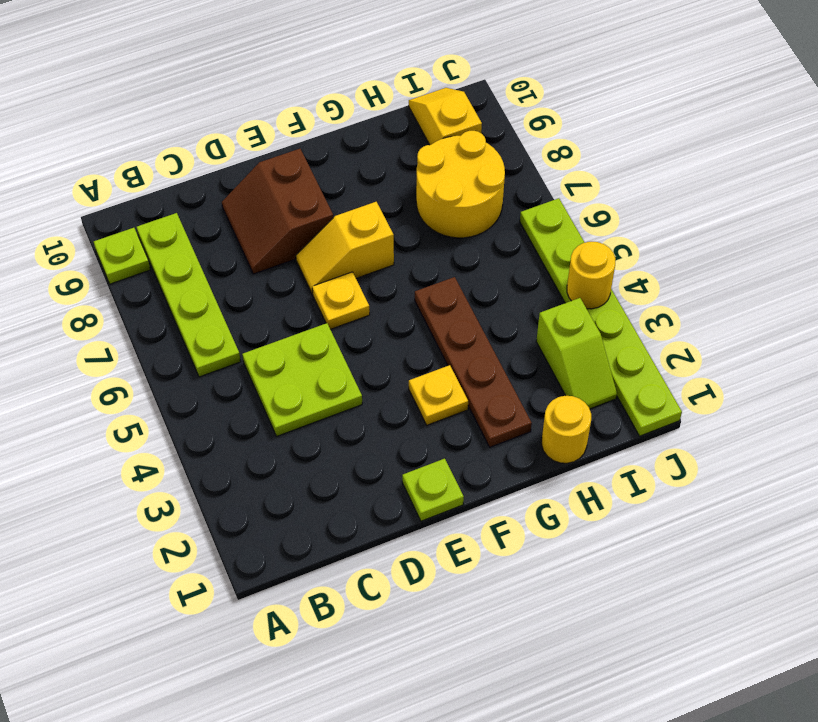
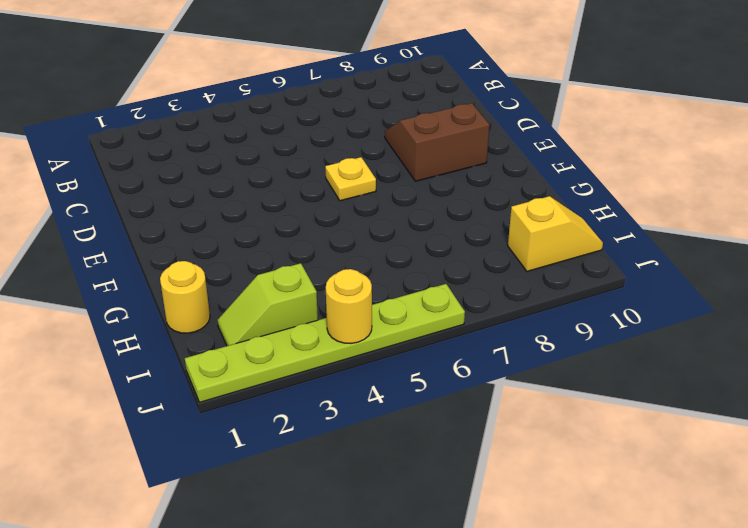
none -> lime plate A9 level 1
none -> lime plate B6:B9 level 1
none -> lime plate C4:D5 level 1

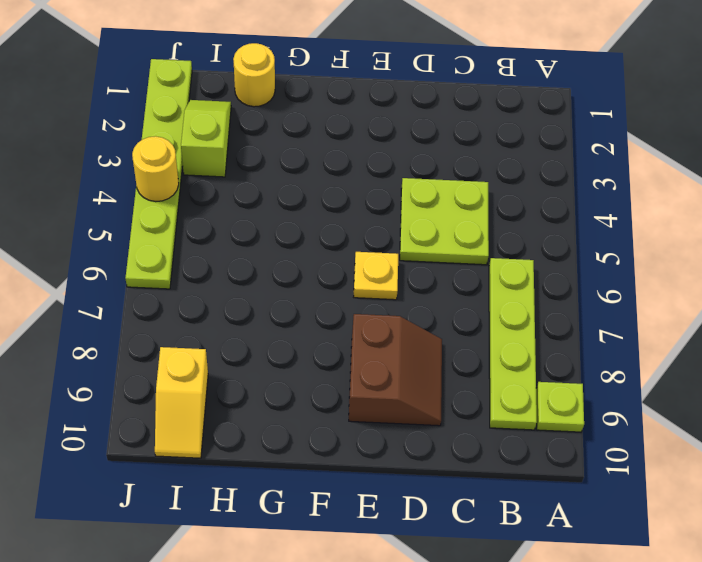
none -> lime plate E1 level 1
none -> yellow slope E7:F7 level 1 top F
none -> yellow plate F3 level 1

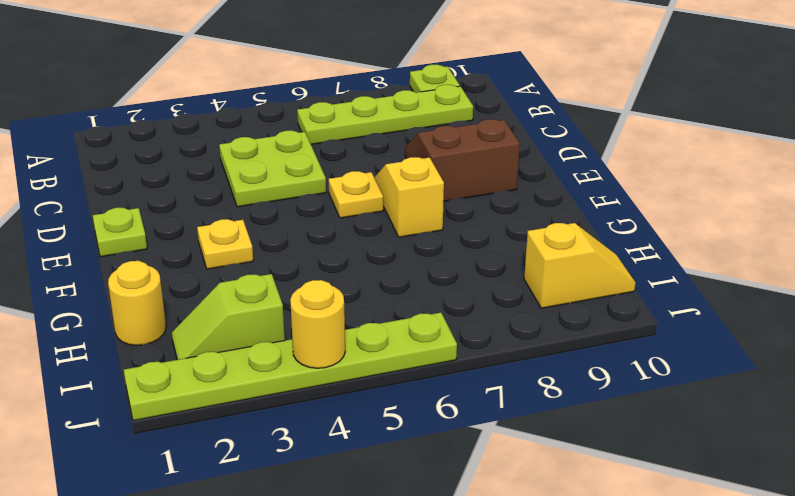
none -> brown plate G2:G5 level 1
none -> yellow round brick H7:I8 level 1

